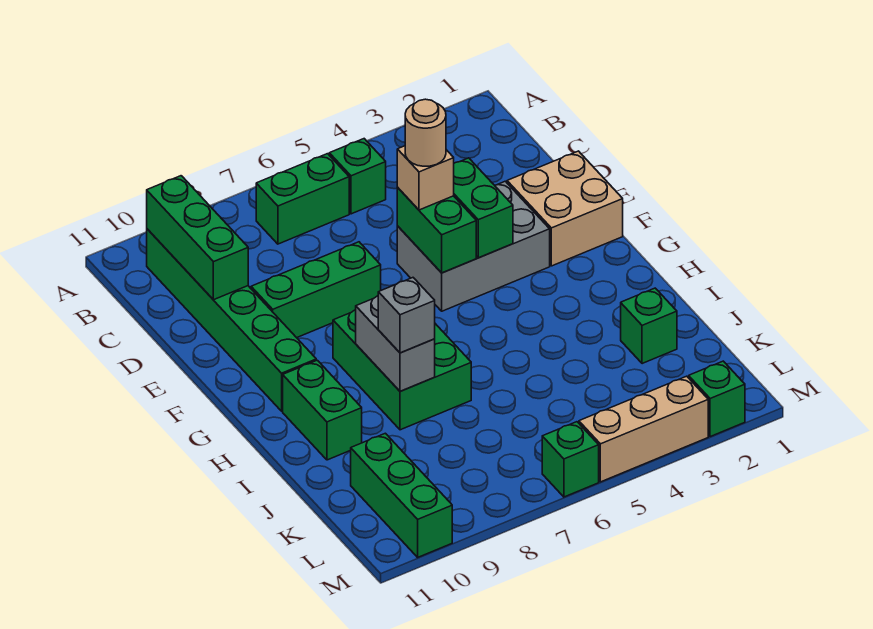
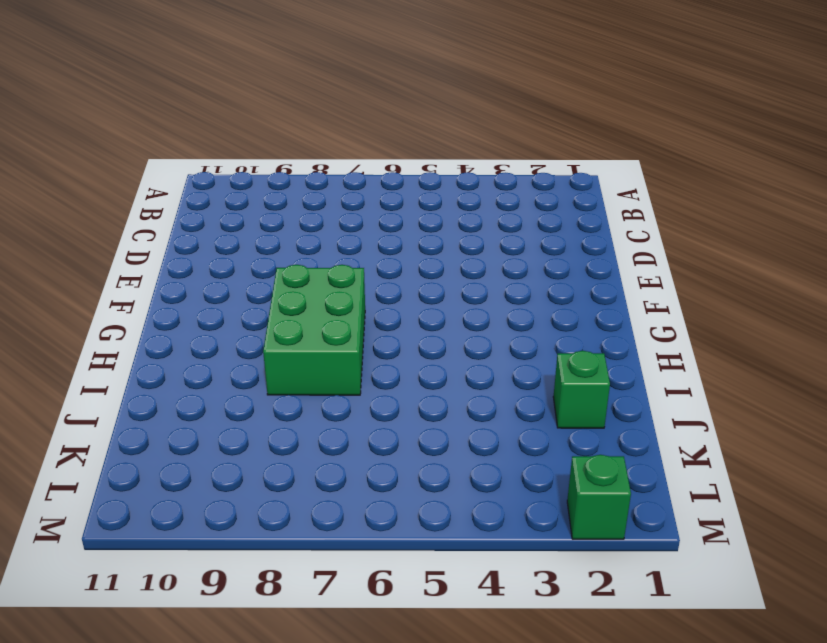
none -> green brick B5 level 1
none -> green brick B6:B7 level 1
none -> green brick B10:G10 level 1

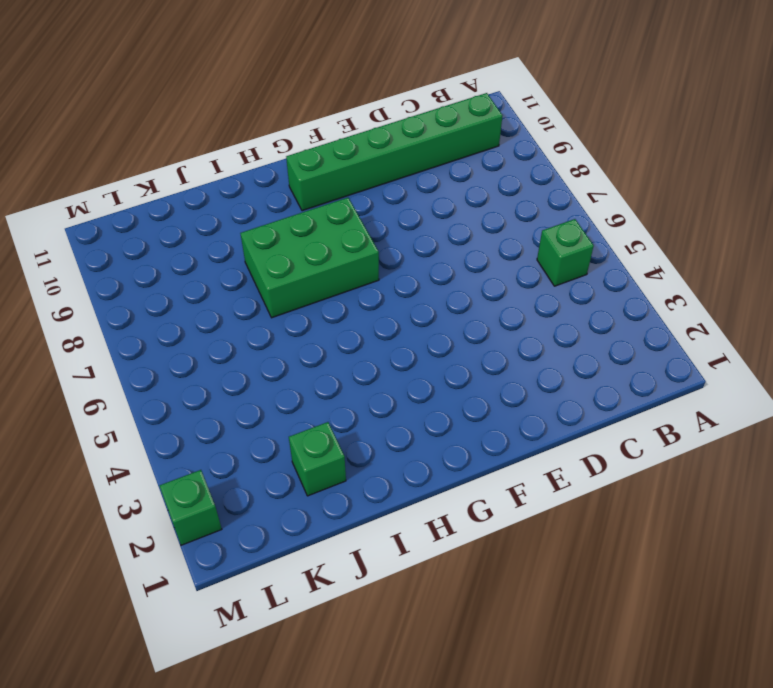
none -> green brick B6:B7 level 1
none -> tan brick E1:F2 level 1
none -> grey brick E3:F5 level 1

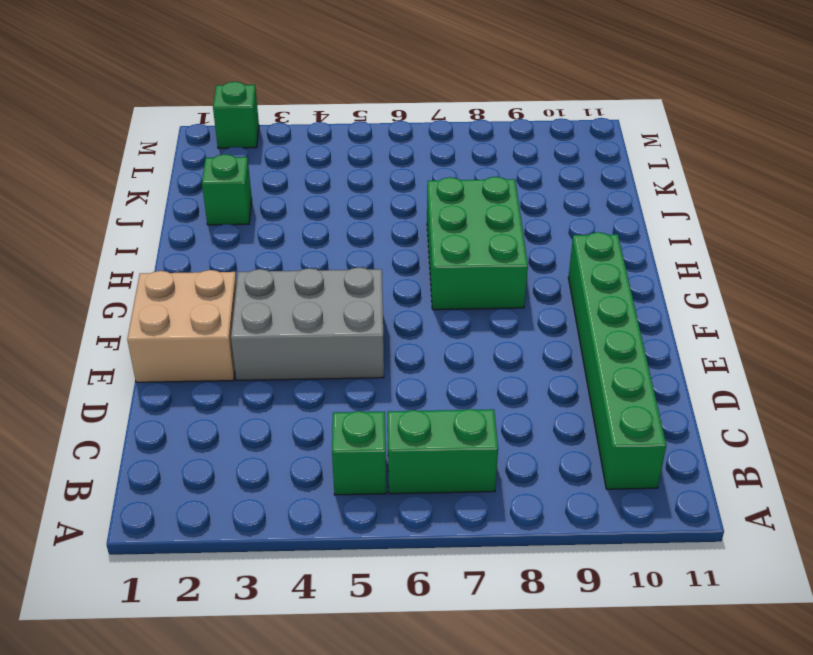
none -> green brick E7:E9 level 1
none -> green brick H10:I10 level 1
none -> green brick K10:M10 level 1

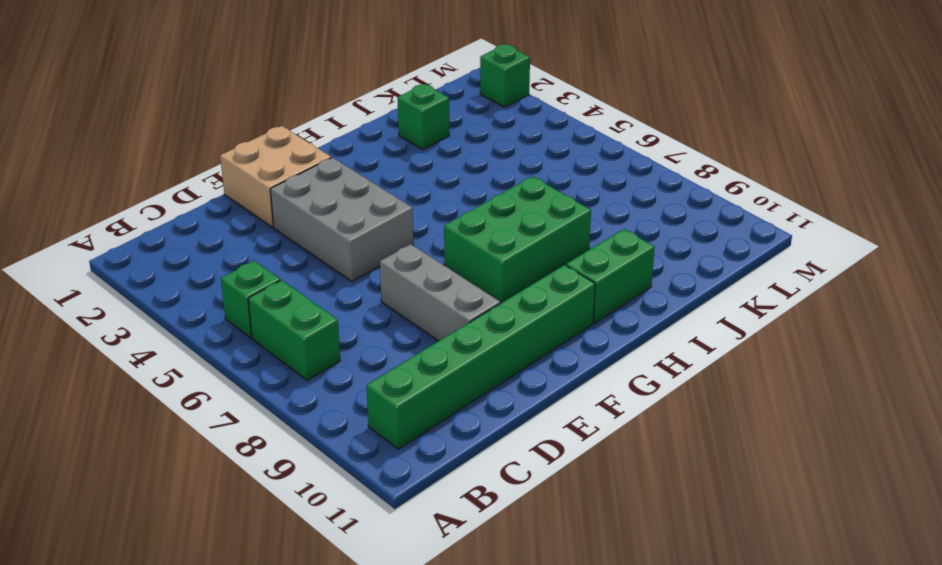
grey brick E7:E9 level 1 -> green brick E7:E9 level 1
none -> green brick K10:M10 level 1
none -> tan brick M3:M5 level 1
none -> green brick M6 level 1

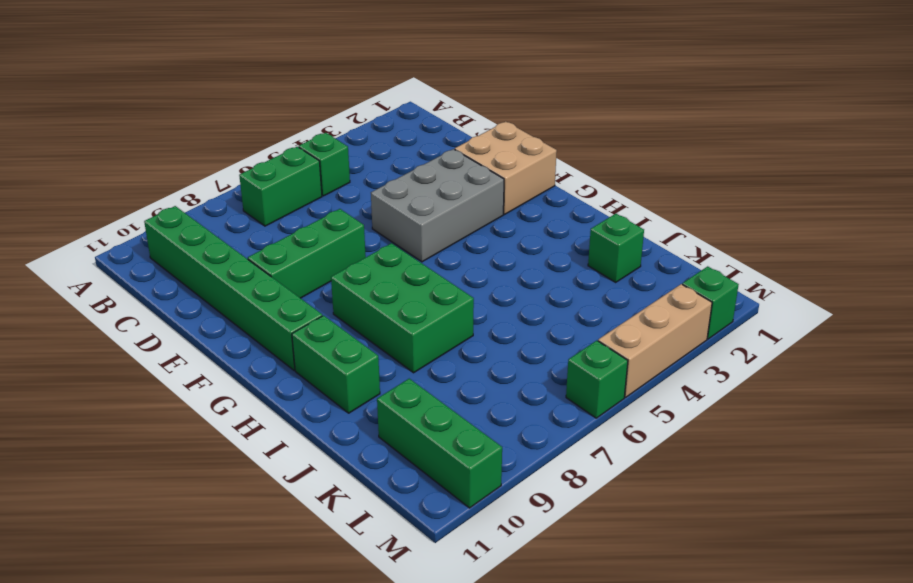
none -> green brick B10:D10 level 2
none -> green brick E4:F4 level 2
none -> green brick E5:F5 level 2

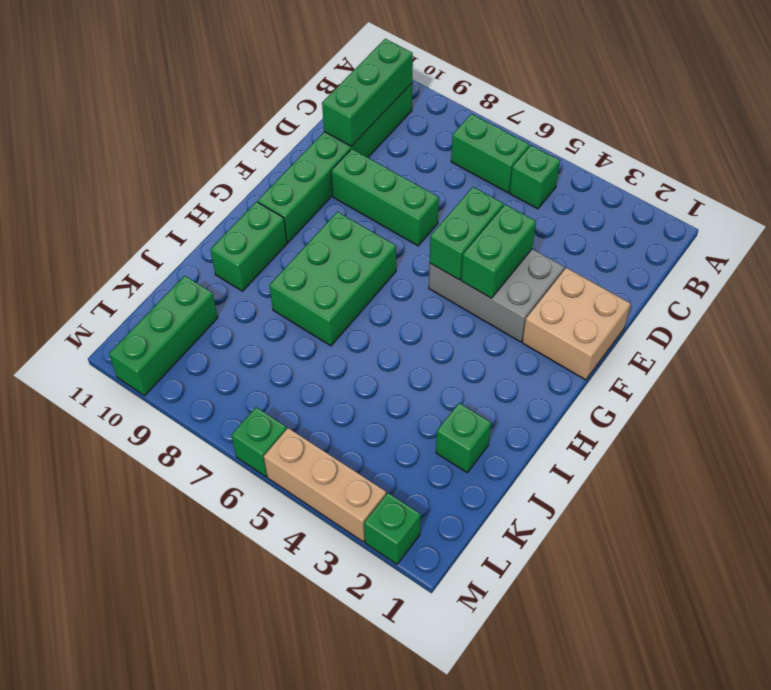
none -> grey brick H8:I8 level 2
none -> tan brick E5 level 3
none -> grey brick I8 level 3

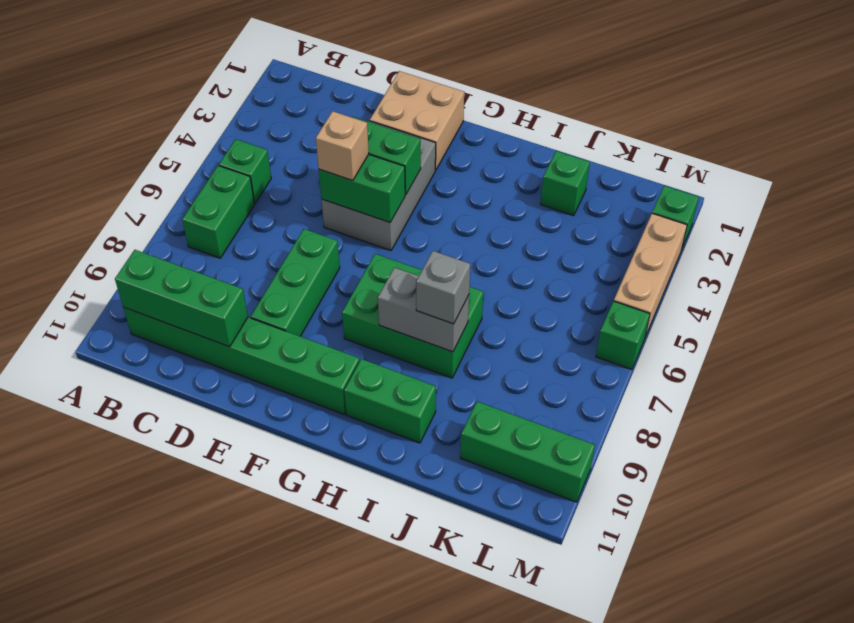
none -> tan round brick E5 level 4

